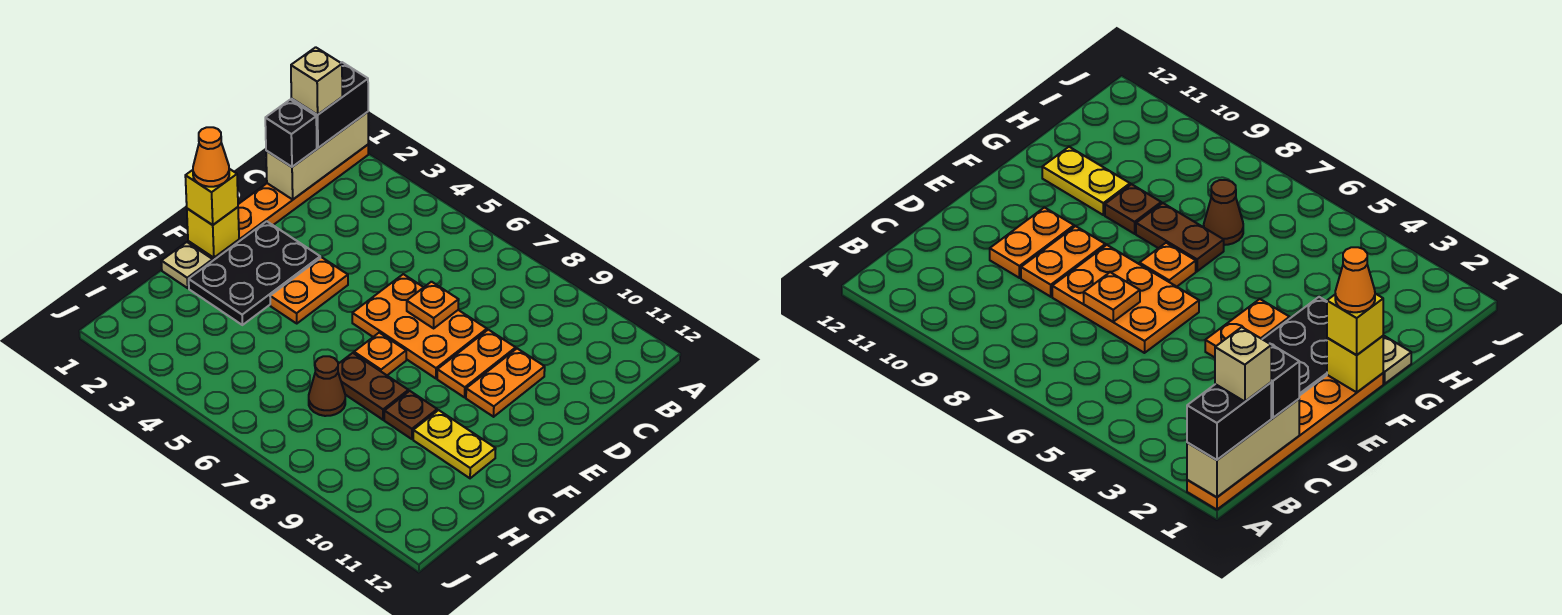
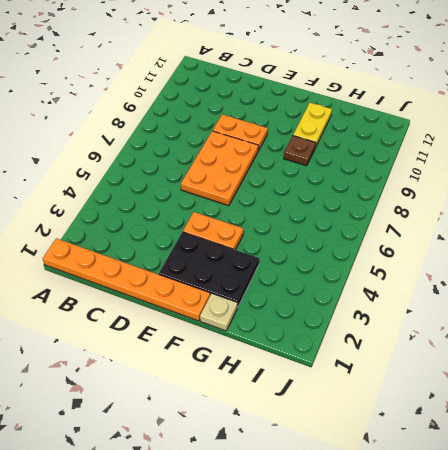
none -> orange plate D10:E10 level 1
none -> orange plate F7 level 1
none -> brown plate G7:G8 level 1

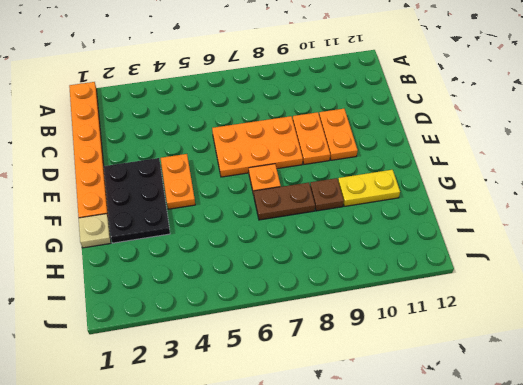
none -> brown cone H7 level 1
none -> tan brick A1:C1 level 2
none -> orange plate D7 level 2

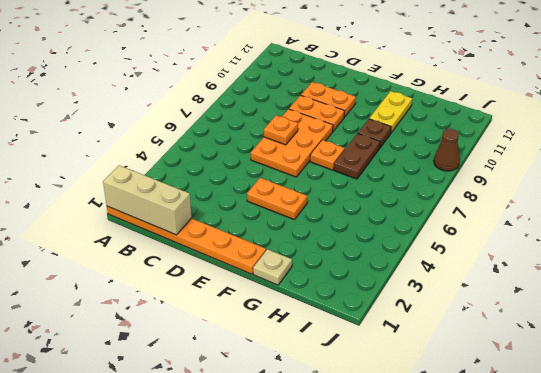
brown cone J9 level 1 -> brown cone H7 level 1
none -> black plate E2:G3 level 1
none -> yellow brick F1 level 2
none -> black brick A1:B1 level 3

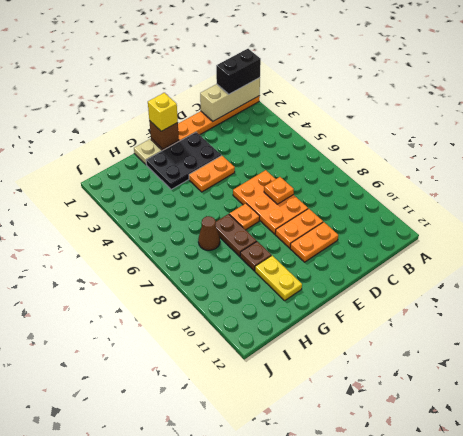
brown brick F1 level 2 -> yellow brick F1 level 2
none -> black brick C1 level 3
none -> tan brick B1 level 4
none -> orange cone F1 level 4

